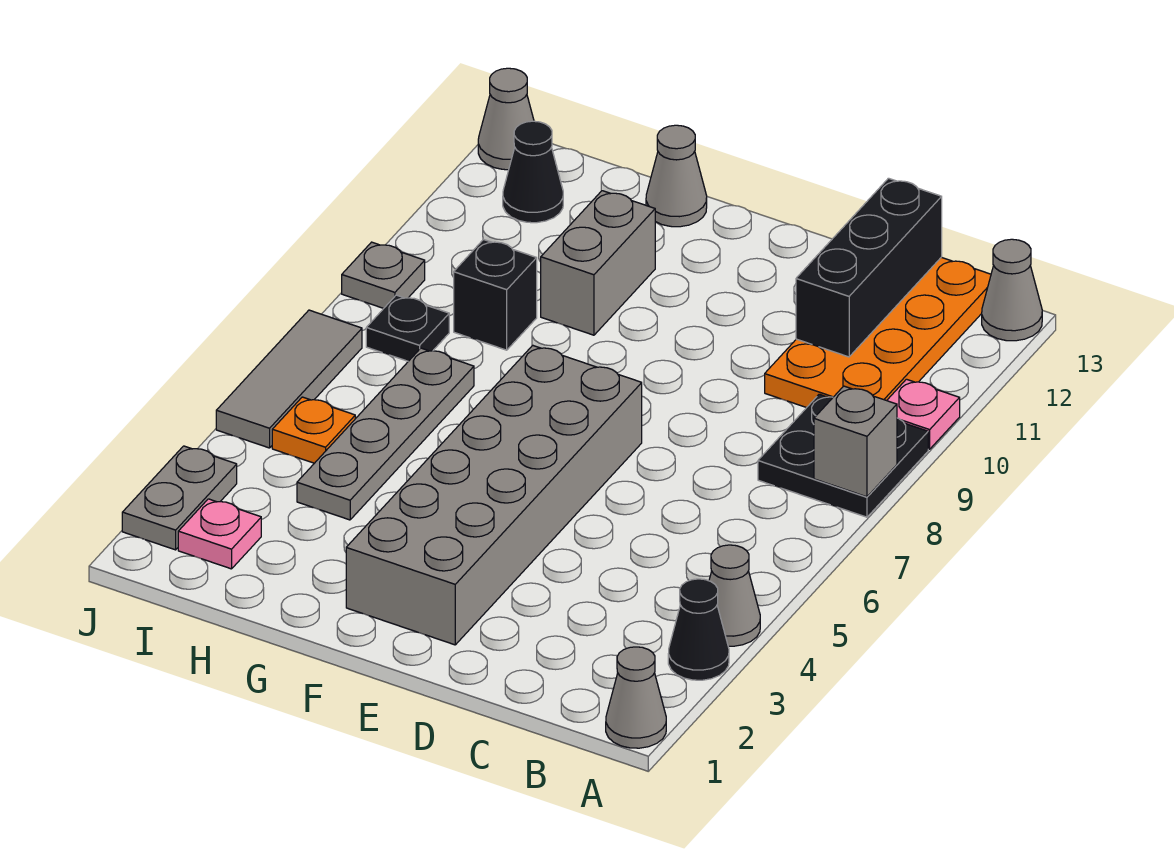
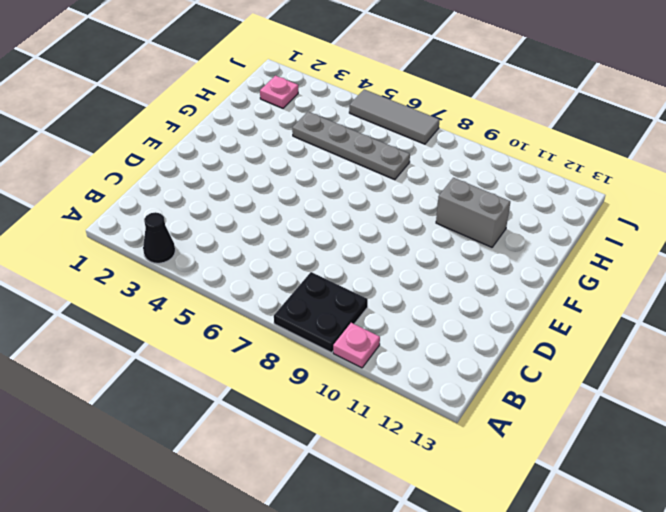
none -> grey cone A1 level 1
none -> grey cone A4 level 1
none -> grey cone A13 level 1

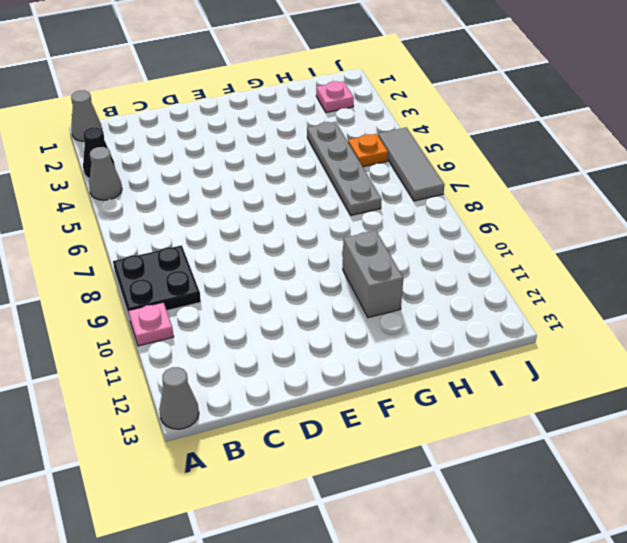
none -> orange plate B10:C13 level 1
none -> grey brick E2:F7 level 1
none -> grey cone G13 level 1

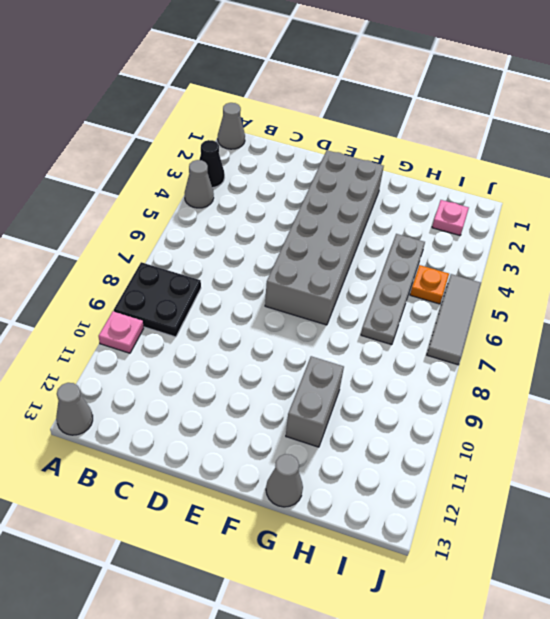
none -> orange plate B10:C13 level 1
none -> black brick H9 level 1
none -> black plate I8 level 1

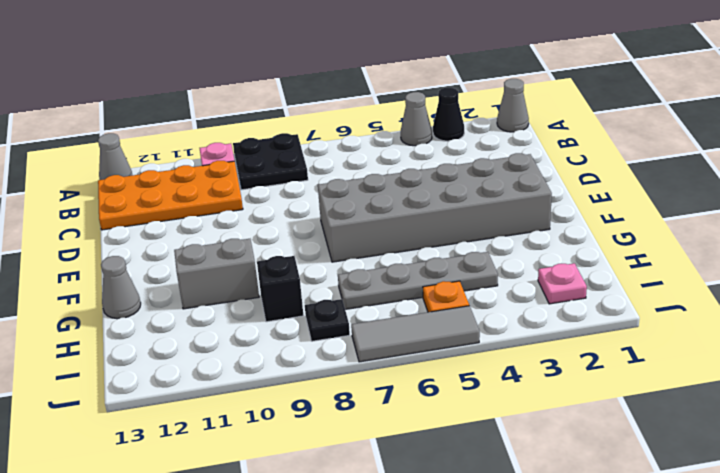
none -> black cone I12 level 1
none -> grey plate J2:J3 level 1
none -> grey plate J9 level 1

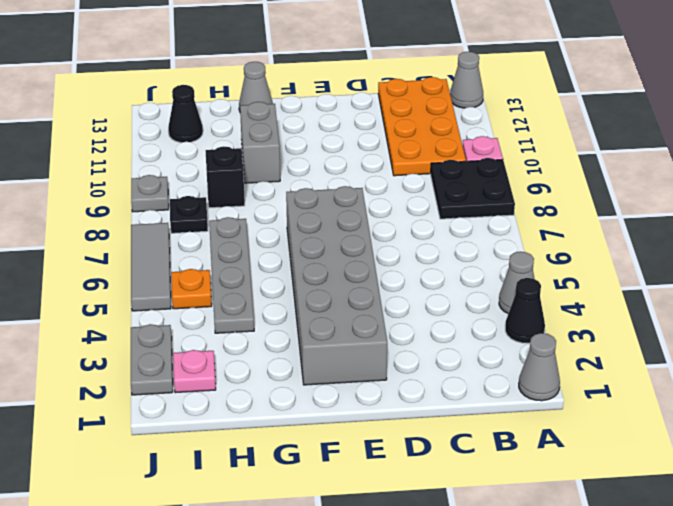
none -> grey cone J13 level 1
none -> grey brick A8 level 2
none -> black brick C11:C13 level 2

